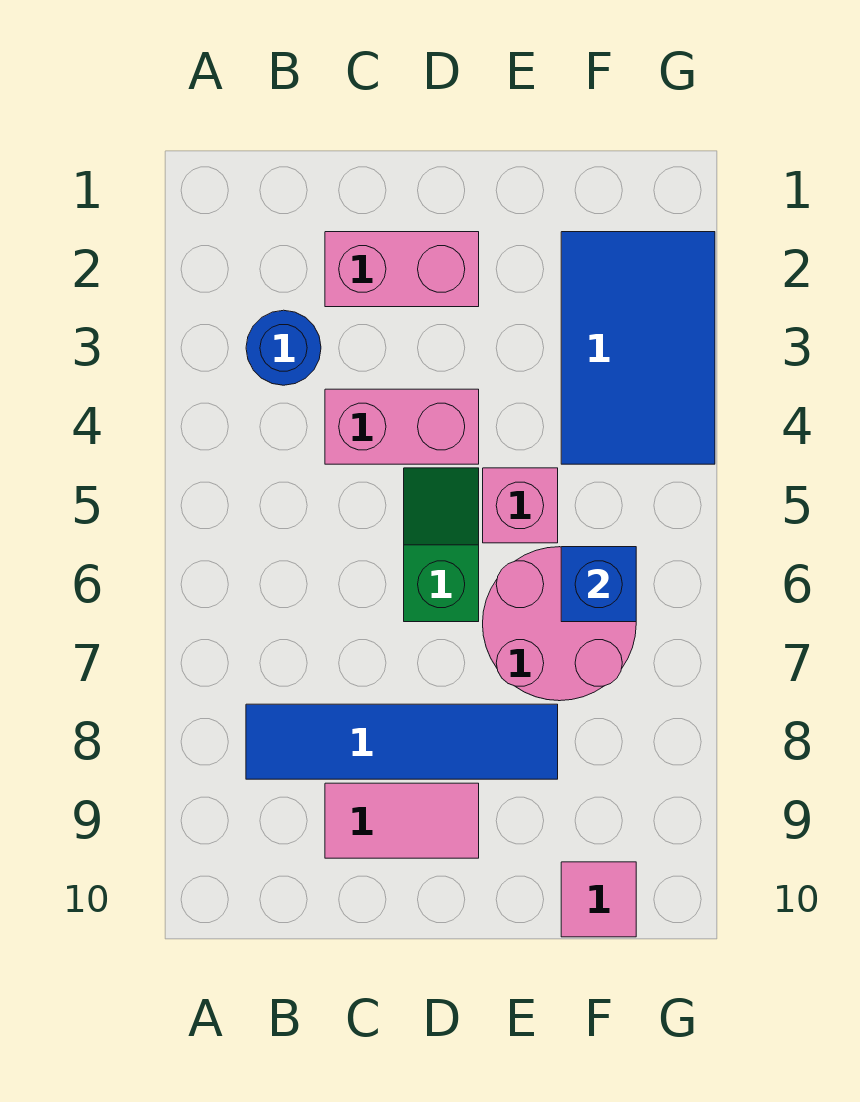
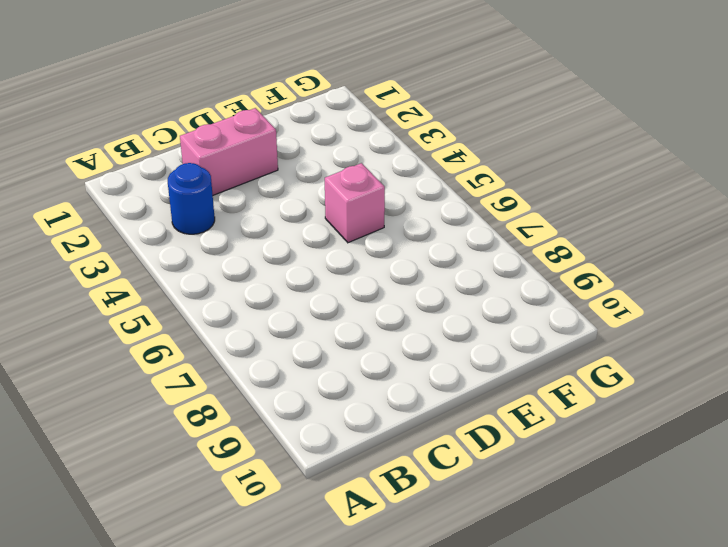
none -> blue tile B8:E8 level 1
none -> pink brick C4:D4 level 1

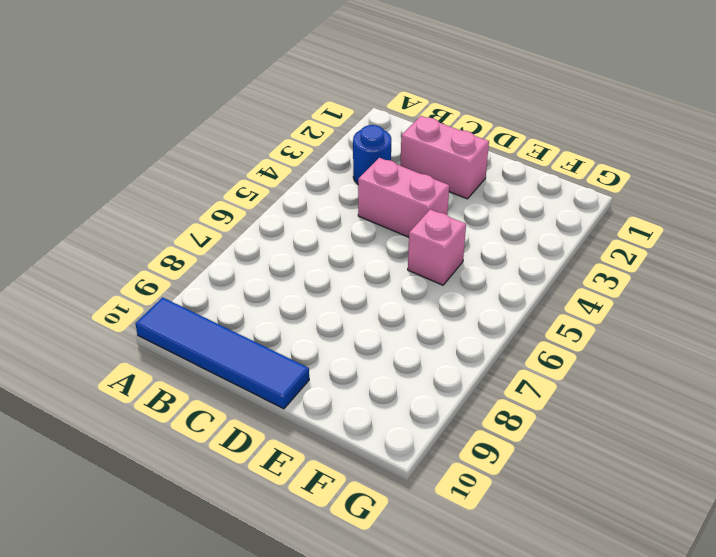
blue tile A10:D10 level 1 -> blue tile B8:E8 level 1
none -> pink tile C9:D9 level 1
none -> green slope D5:D6 level 1 top 6

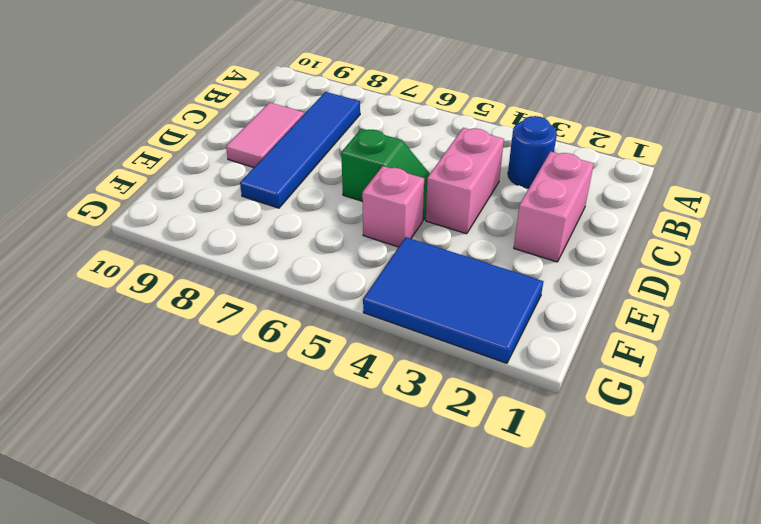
none -> pink round brick E6:F7 level 1
none -> pink tile F10 level 1

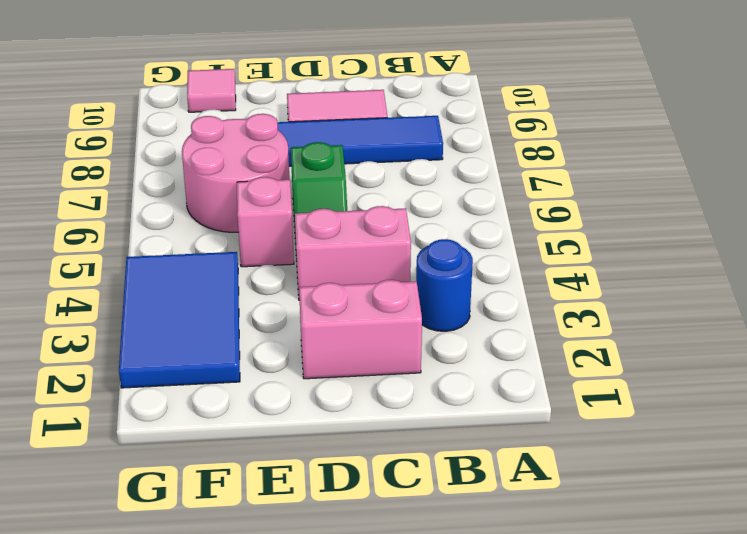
none -> blue brick F6 level 2

